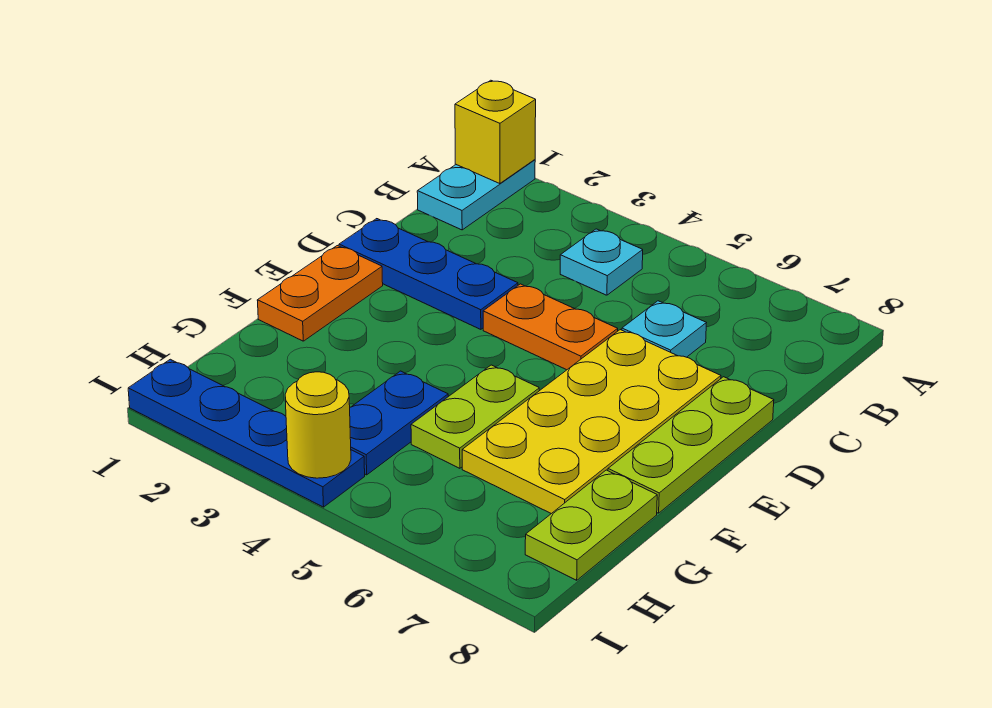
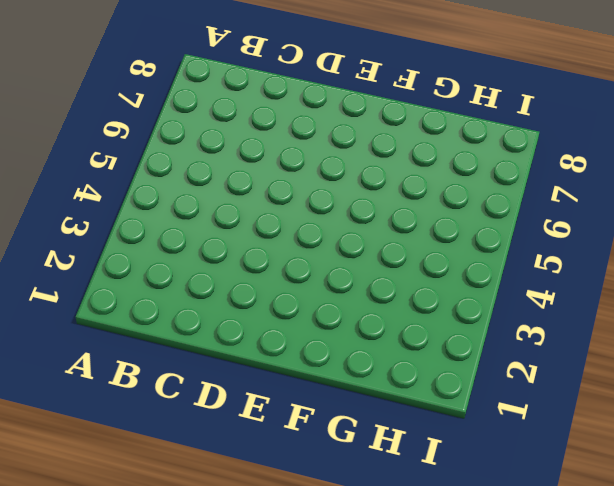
none -> cyan plate A1:B1 level 1
none -> cyan plate B4 level 1
none -> cyan plate C6 level 1

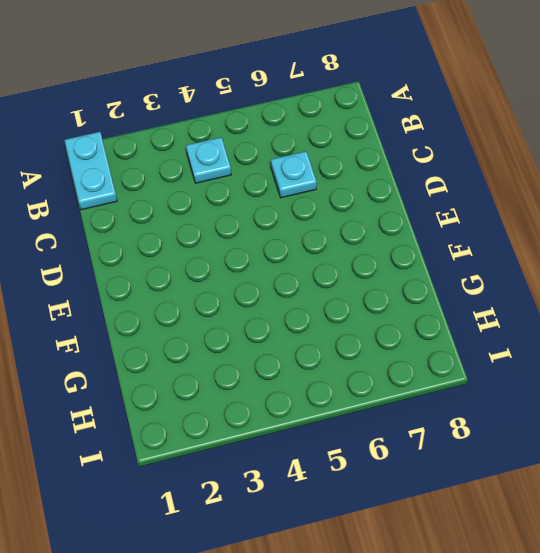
none -> blue plate D1:D3 level 1
none -> orange plate D4:D5 level 1
none -> yellow plate D6:G7 level 1

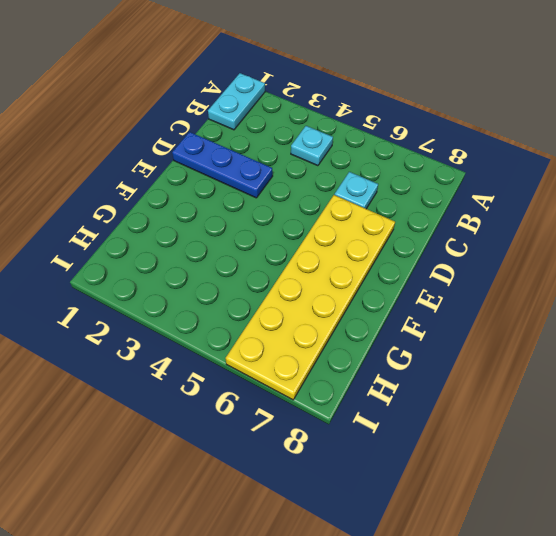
yellow plate D6:I7 level 1 -> yellow plate D6:G7 level 1
none -> orange plate D4:D5 level 1
none -> lime plate D8:F8 level 1
none -> orange plate E1:F1 level 1

